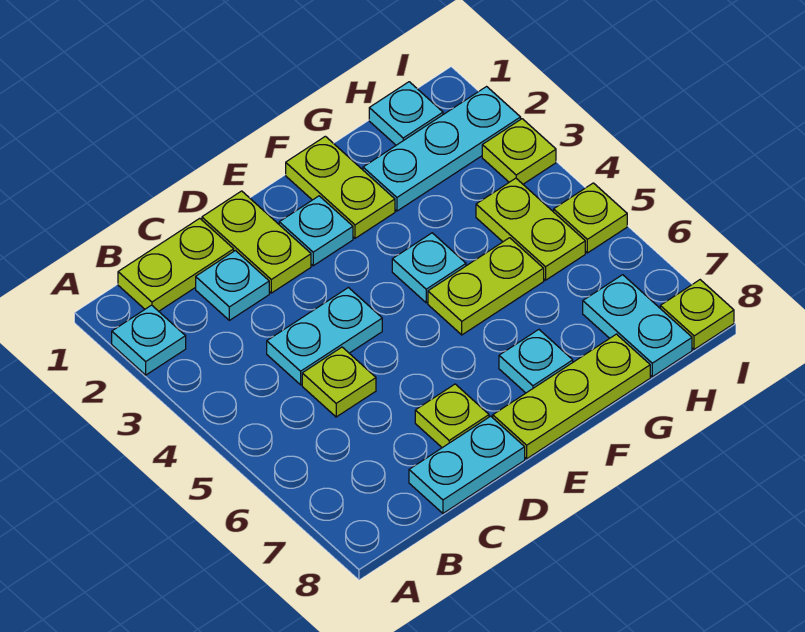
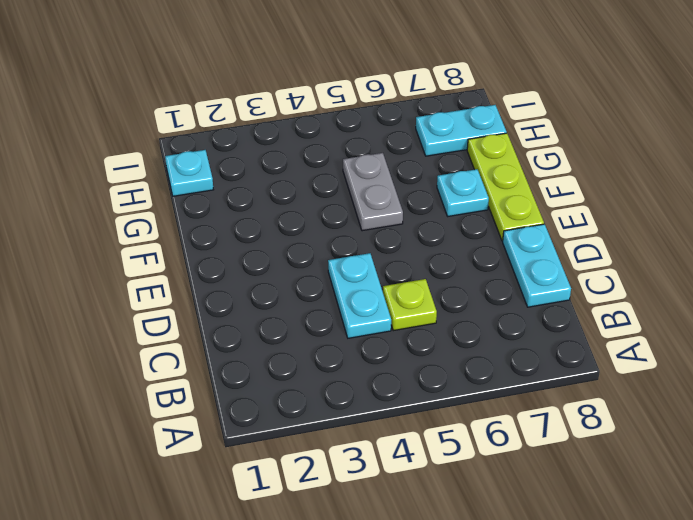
grey plate F5:G5 level 1 -> lime plate F5:G5 level 1
none -> cyan plate A2 level 1
none -> lime plate B1:C1 level 1
none -> cyan plate C2 level 1

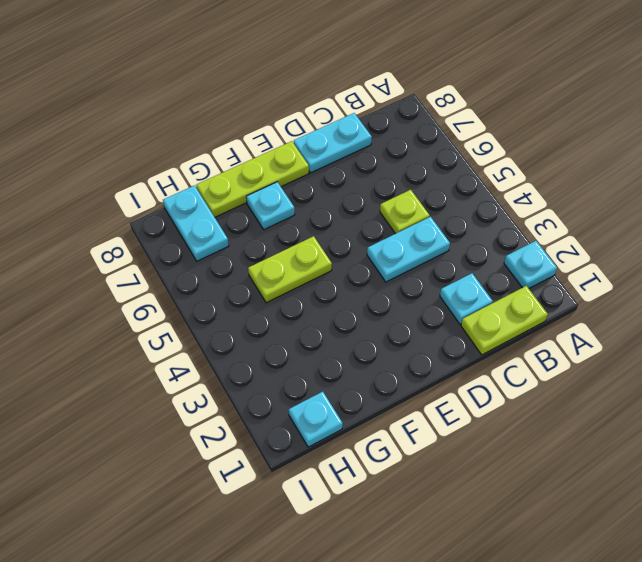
none -> lime plate D1:D2 level 1
none -> lime plate D7 level 1
none -> cyan plate E2 level 1

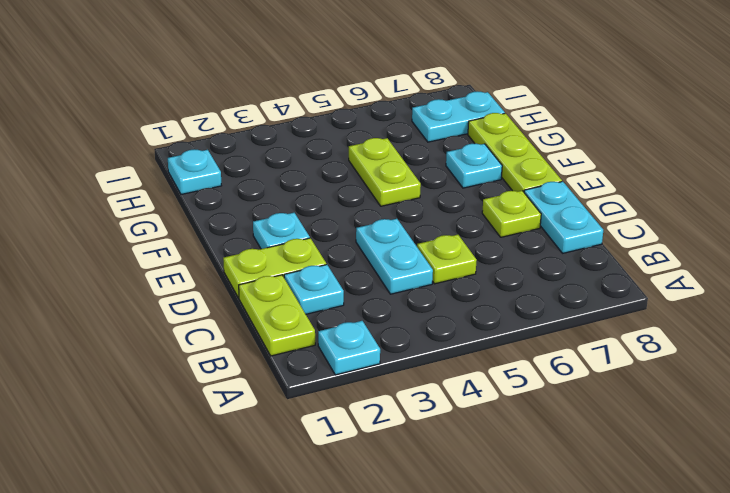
none -> lime plate F1:F2 level 1
none -> cyan plate F4 level 1
none -> cyan plate G2:I2 level 1

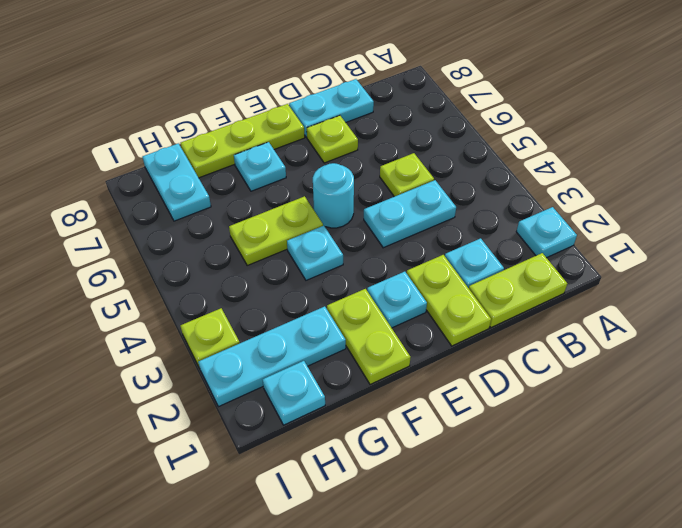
cyan round brick E5 level 1 -> none
none -> lime plate H4:H5 level 1
none -> lime plate I5 level 1
none -> lime plate I8 level 1

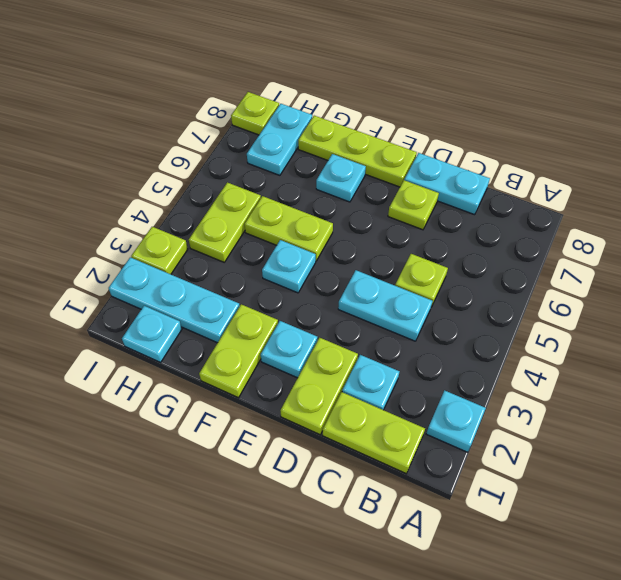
none -> lime plate I5 level 1

